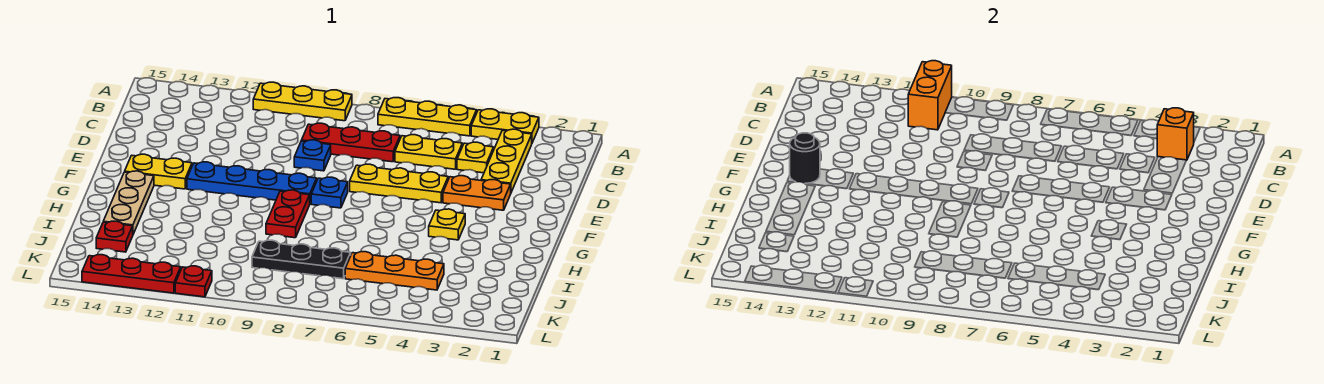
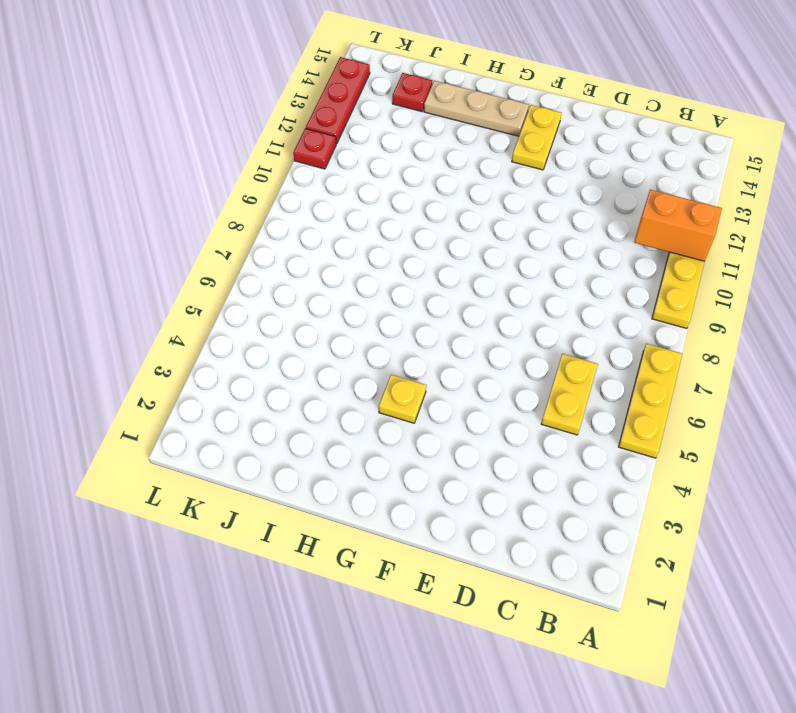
none -> yellow plate A3:A4 level 1
none -> yellow plate B3:D3 level 1
none -> yellow plate C4 level 1

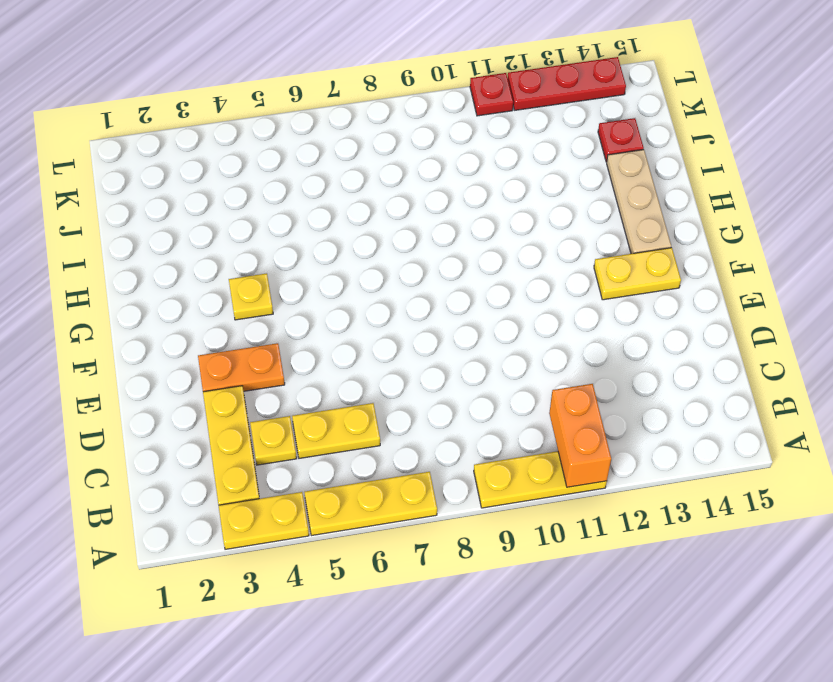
none -> red plate C7:C9 level 1
none -> blue plate D9 level 1
none -> yellow plate E5:E7 level 1

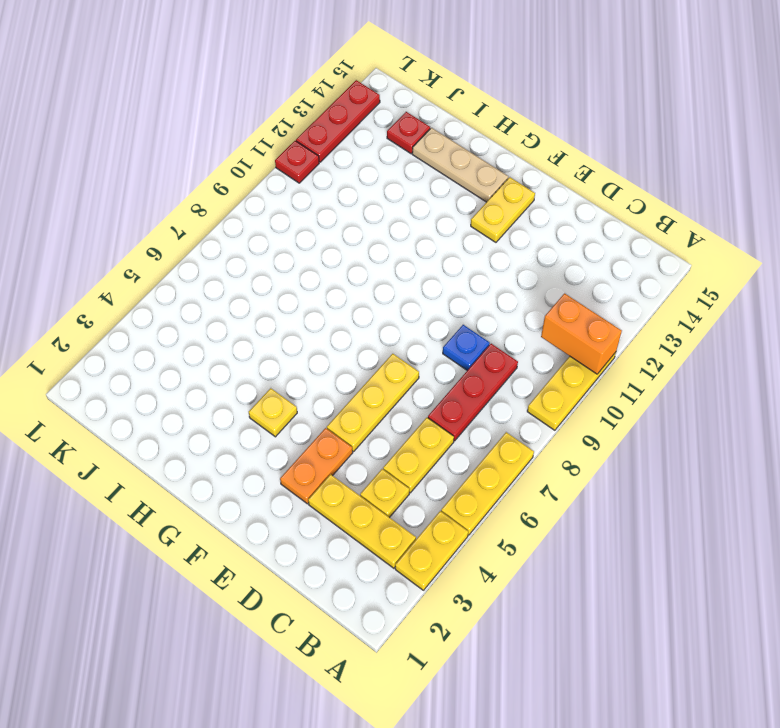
none -> blue plate F8 level 1
none -> blue plate F9:F12 level 1
none -> red plate G9:H9 level 1

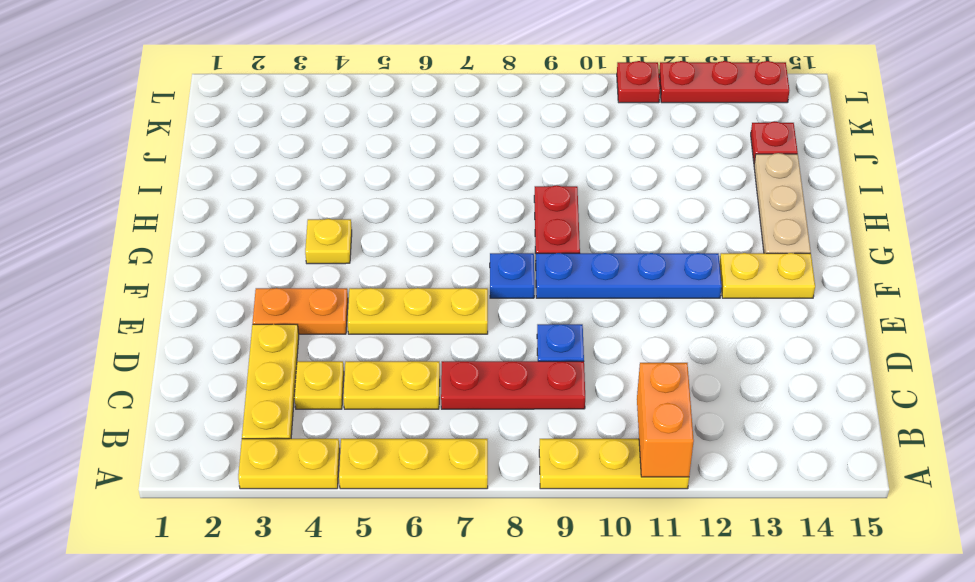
none -> orange plate J4:J6 level 1
none -> black plate J7:J9 level 1
none -> orange brick B3 level 2

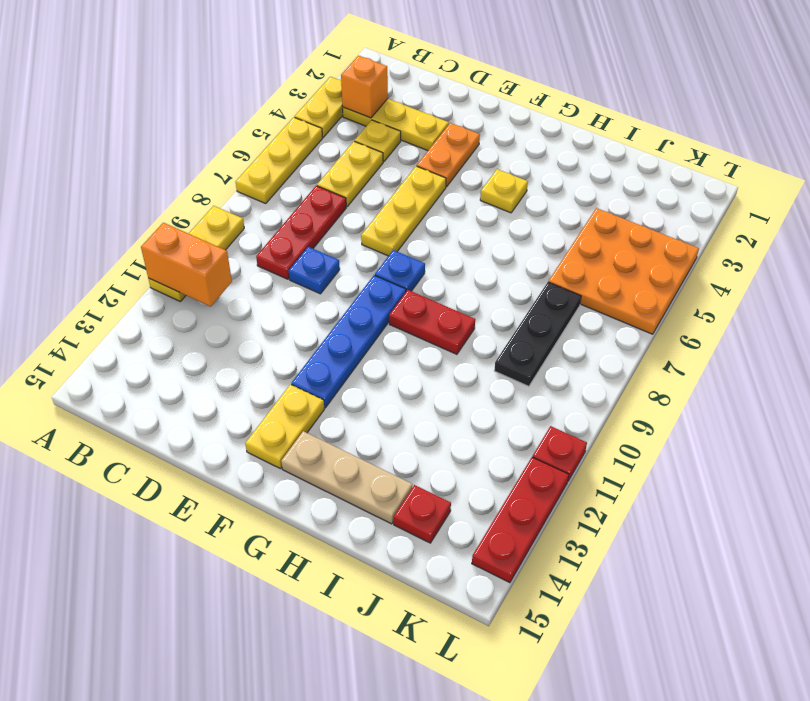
orange plate J4:L6 level 1 -> orange plate J4:J6 level 1
none -> black round brick F14 level 2

